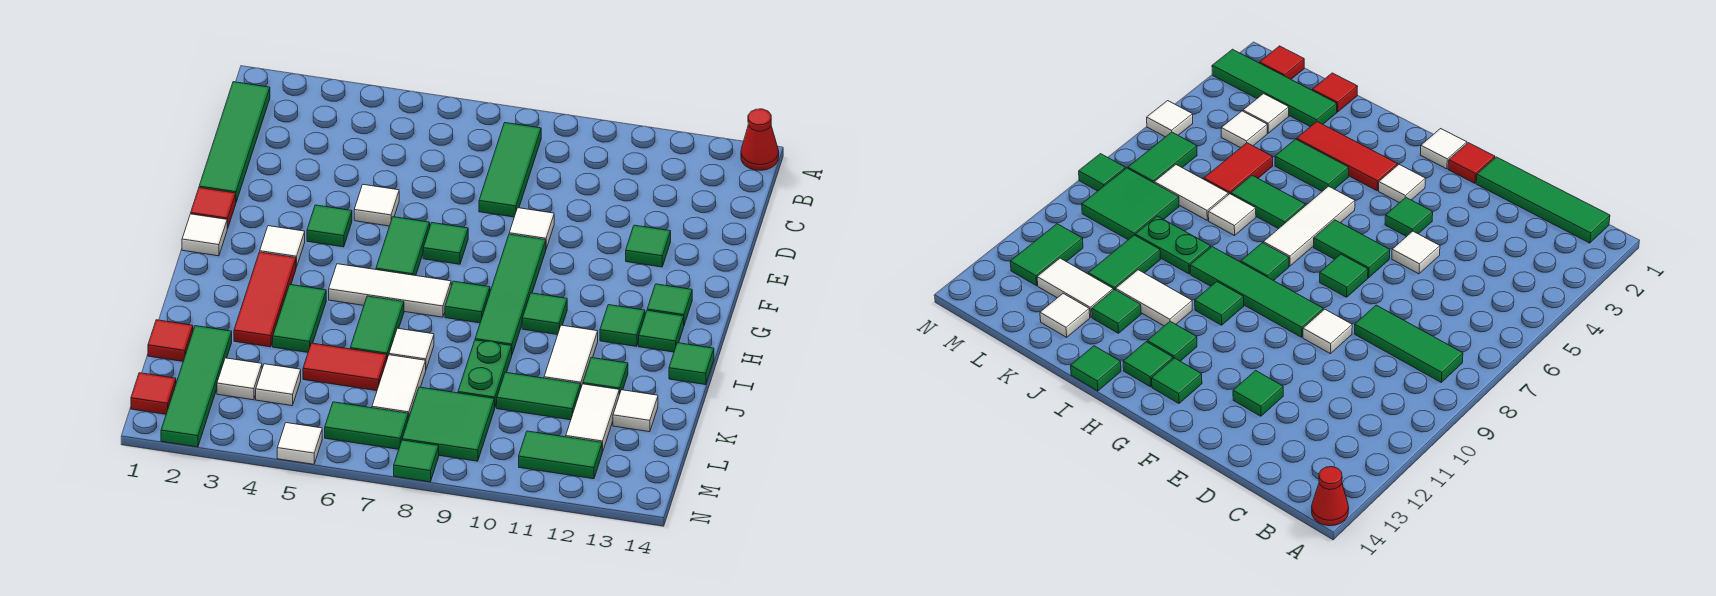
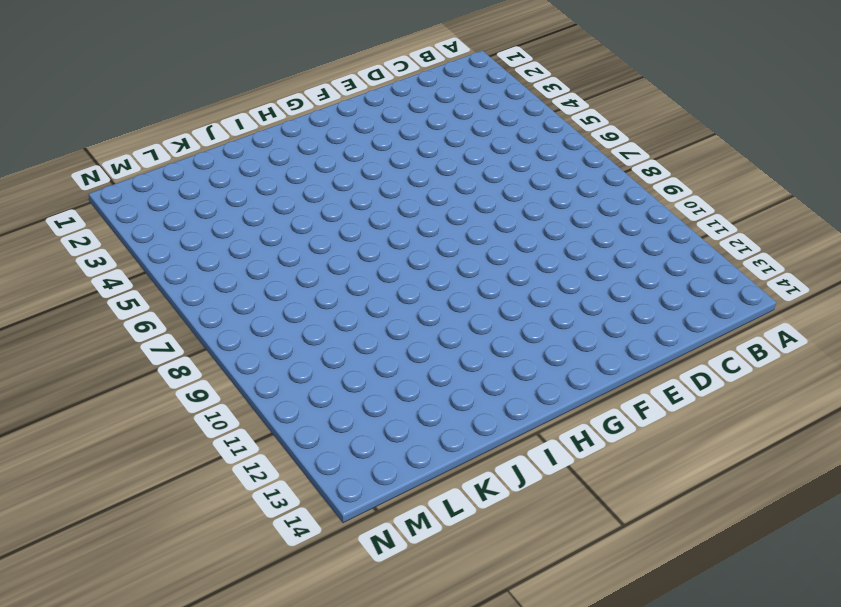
none -> red cone A14 level 1
none -> green tile B1:E1 level 1
none -> green tile B8:D8 level 1
none -> white tile E5 level 1

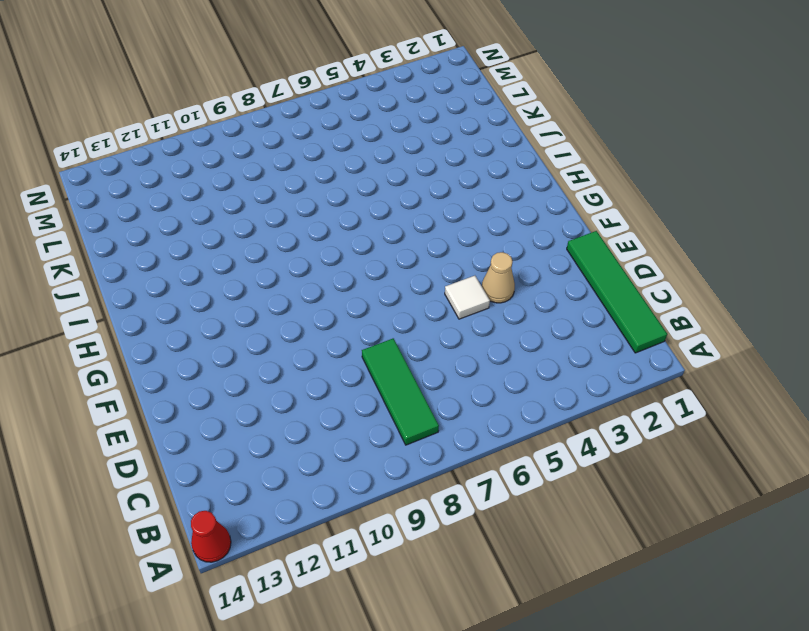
tan cone E4 level 1 -> none
none -> white tile E9 level 1
none -> green tile E12 level 1
none -> red tile F1 level 1
none -> green tile F4 level 1

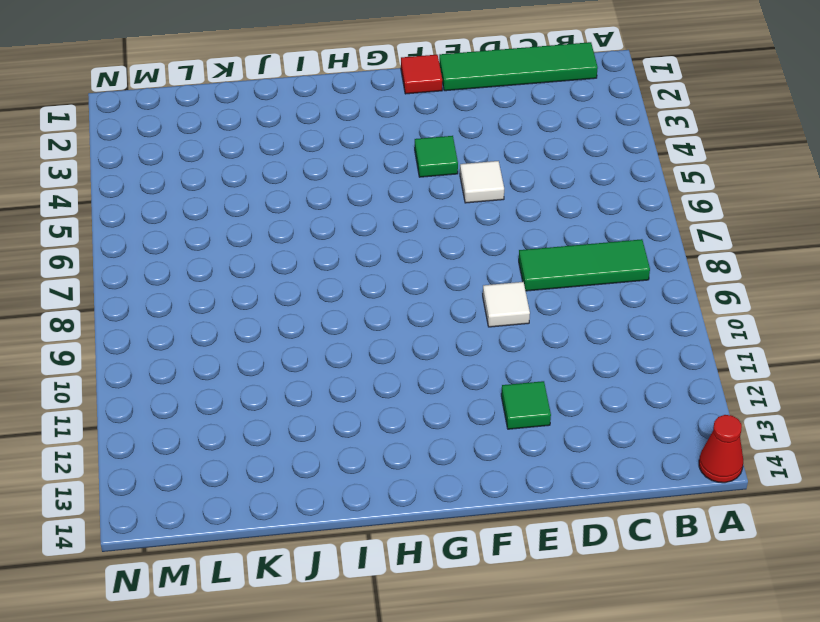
none -> green tile F6:G6 level 1
none -> green tile F7 level 1
none -> green tile F9:I9 level 1
none -> white tile G1 level 1

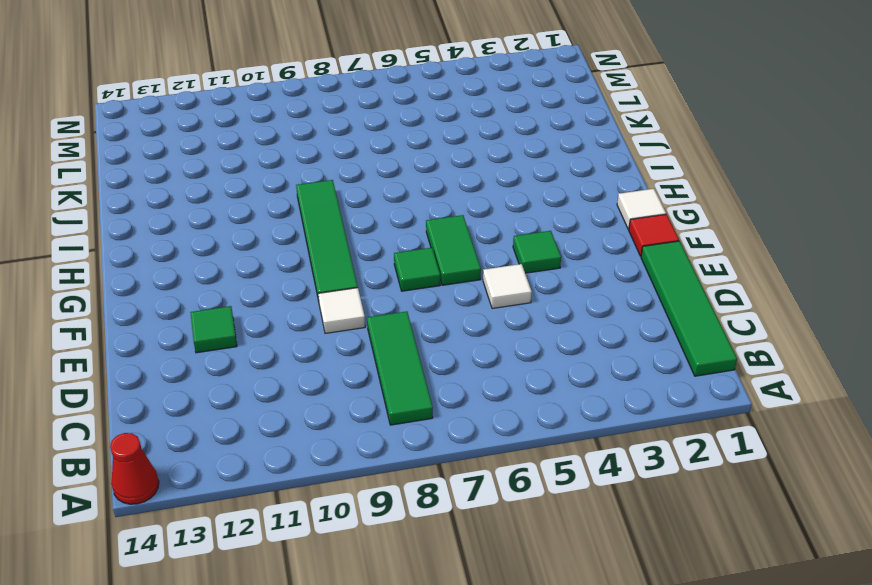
none -> white tile G3 level 1
none -> green tile G13 level 1
none -> red tile H3:J3 level 1
none -> white tile H5:H7 level 1

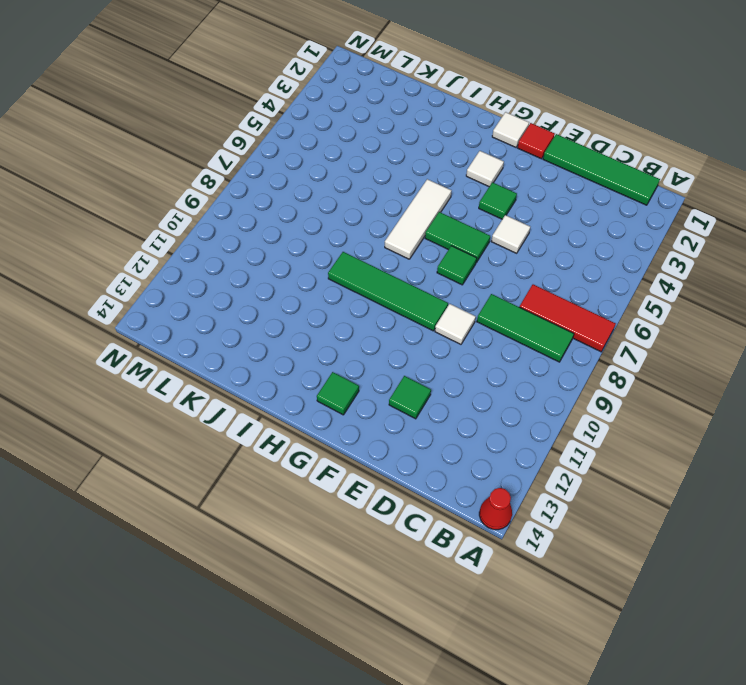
red tile A7:C7 level 1 -> red tile H3:J3 level 1
none -> green tile H8 level 1
none -> green tile H10 level 1
none -> green tile H12 level 1
none -> green tile H13 level 1

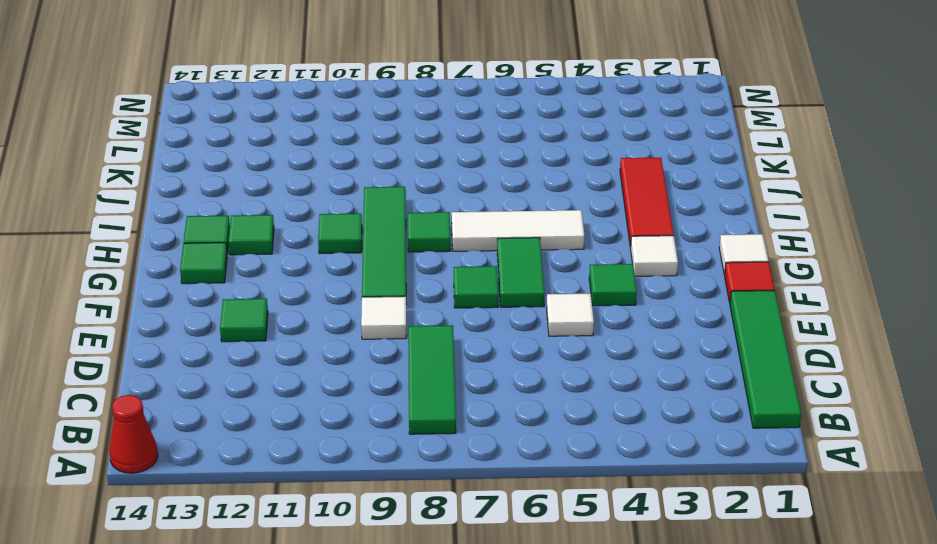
none -> green tile I4:J4 level 1
none -> green tile I6:J6 level 1
none -> white tile I11:J11 level 1
none -> green tile I14 level 1

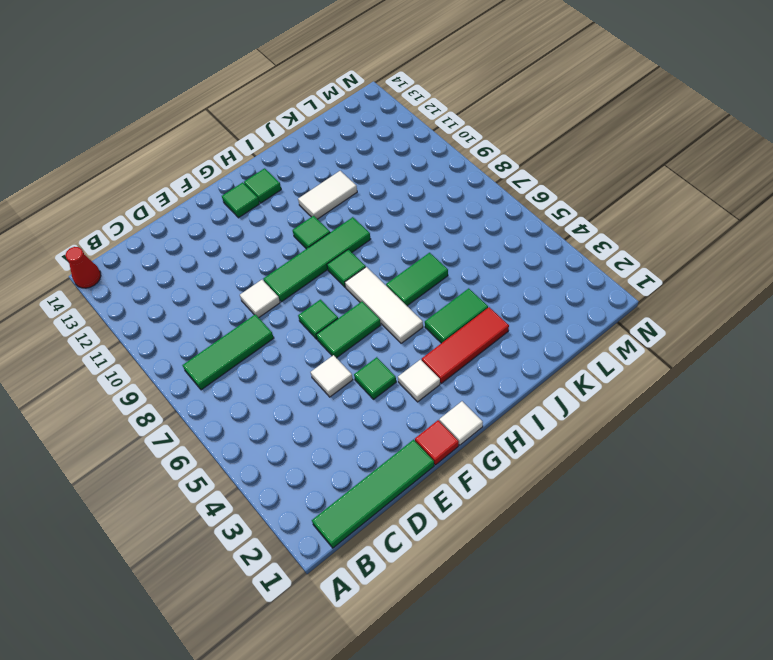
none -> green tile E12 level 1
none -> green tile H12 level 1
none -> green tile I14 level 1
none -> white tile J7 level 1

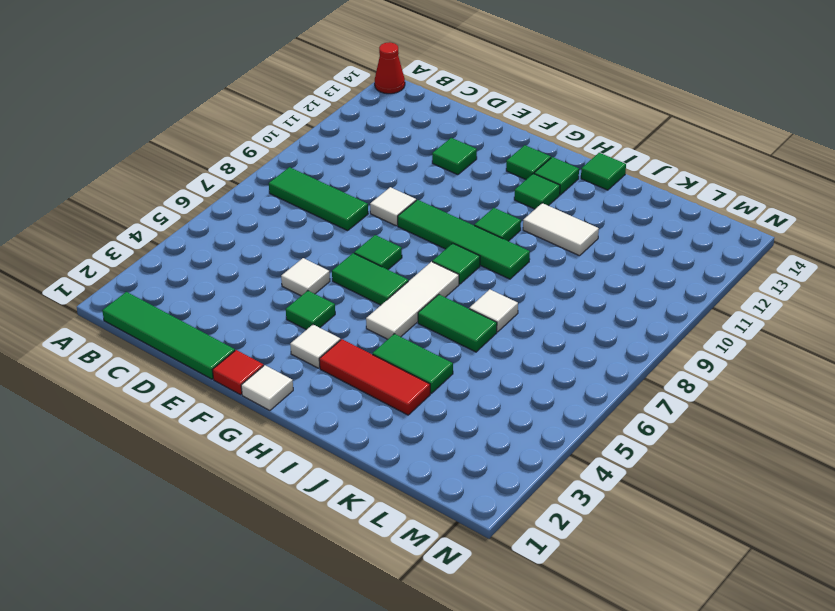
none -> green plate J9:K9 level 1
none -> green tile J12 level 1
none -> red tile K1 level 1
none -> green tile K2:N2 level 1

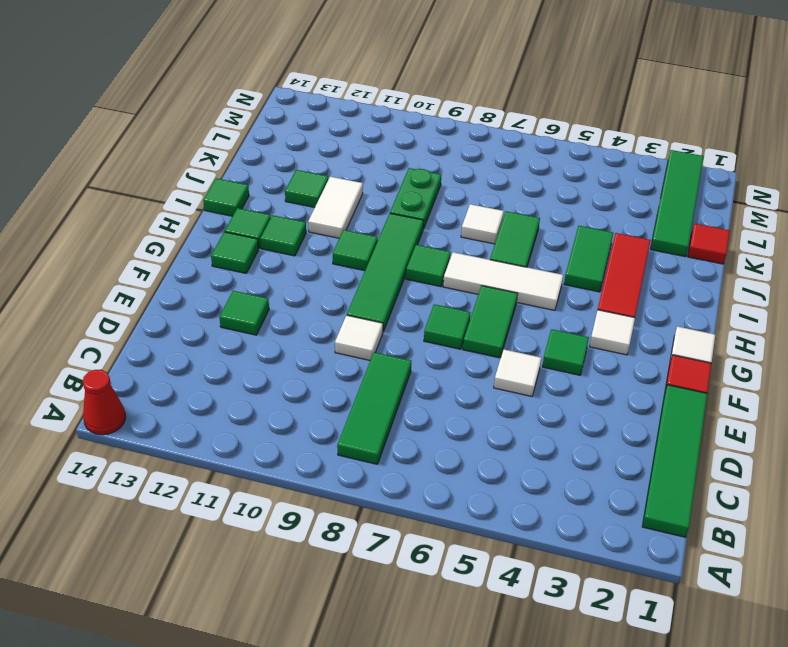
none -> red tile K5:K6 level 1
none -> white tile K7:L7 level 1
none -> green tile K10:K11 level 1
none -> white tile K12:L12 level 1

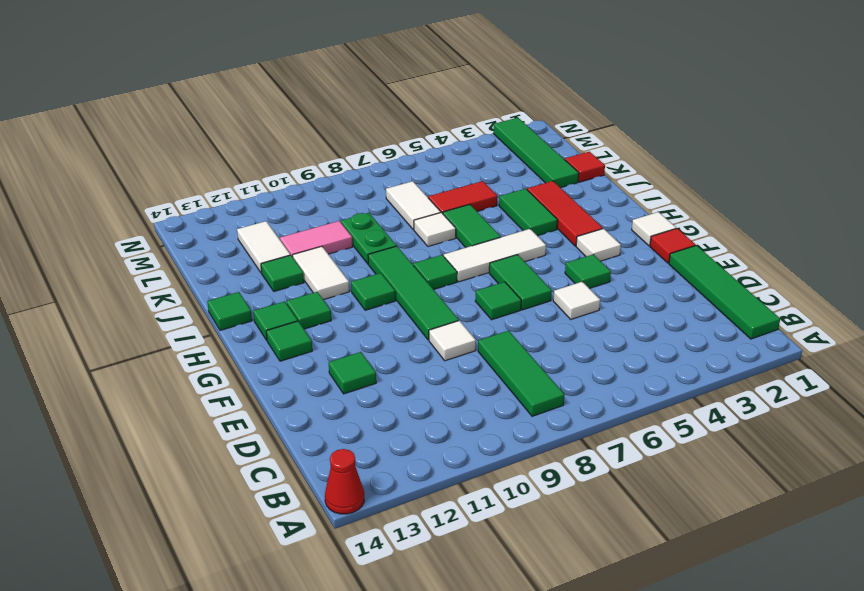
pink tile K10:K11 level 1 -> green tile K10:K11 level 1
none -> white tile K13 level 1
none -> white tile L3 level 1
none -> white tile L4 level 1
none -> green tile L8:M9 level 1

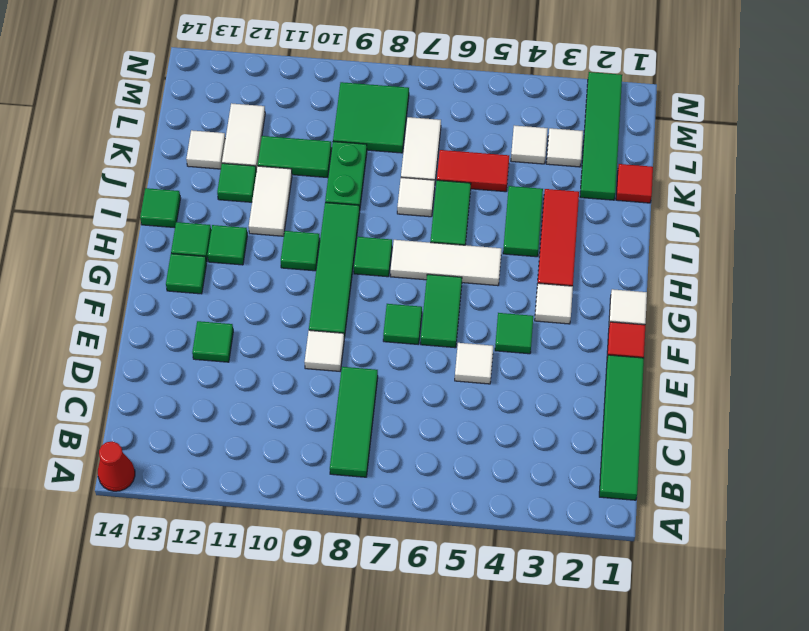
none -> red tile M1 level 1
none -> green tile M6:M7 level 1
none -> green tile M11:M12 level 1
none -> white tile N5 level 1

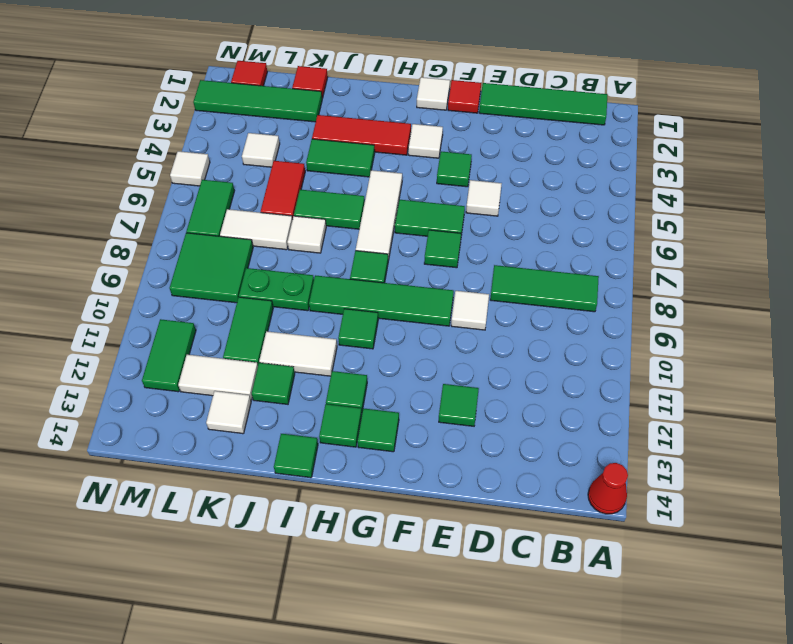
none -> white tile L3 level 1
none -> green tile N8 level 1

